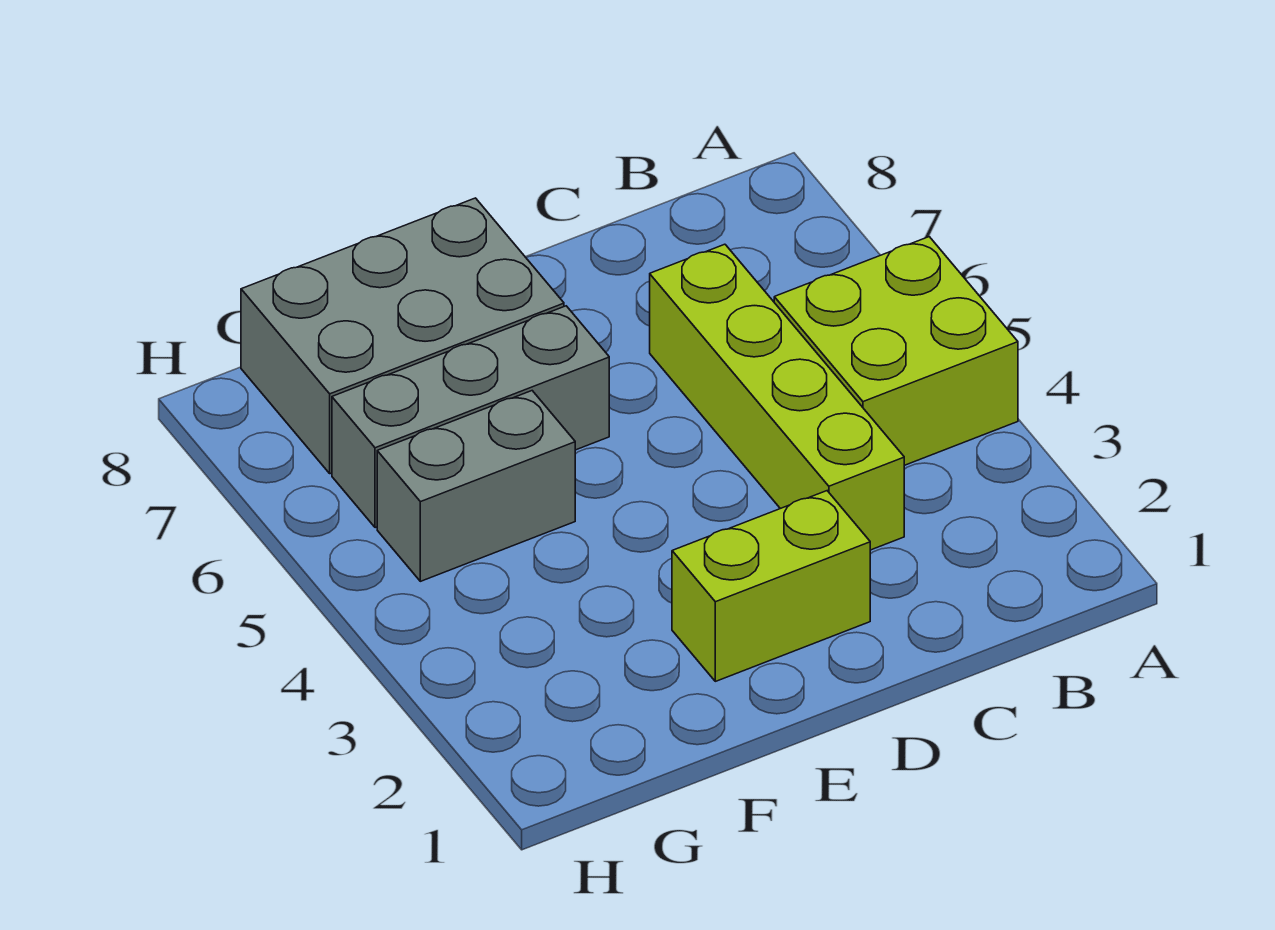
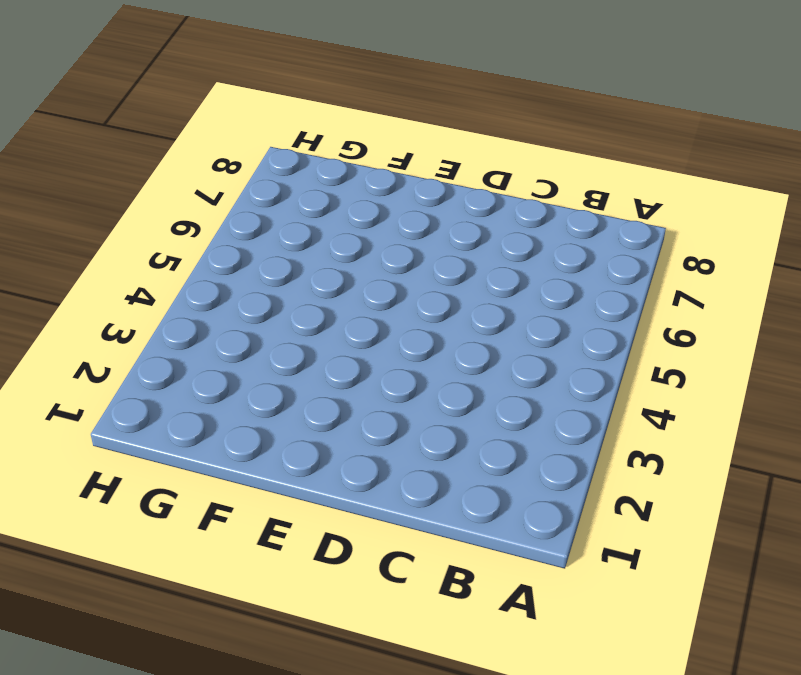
none -> lime brick A4:B5 level 1
none -> lime brick C3:C6 level 1

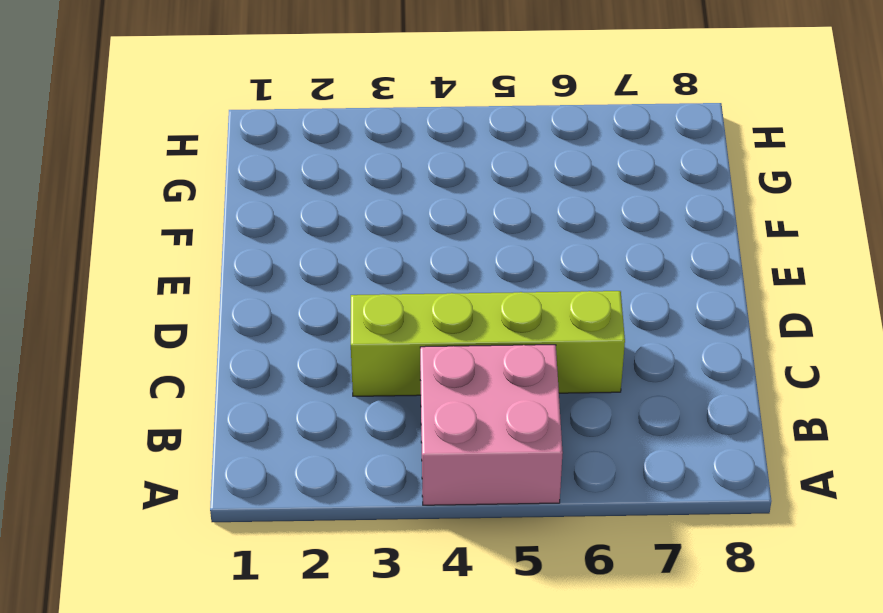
pink brick A4:B5 level 1 -> lime brick A4:B5 level 1
none -> lime brick D2:E2 level 1
none -> grey brick E6:G6 level 1

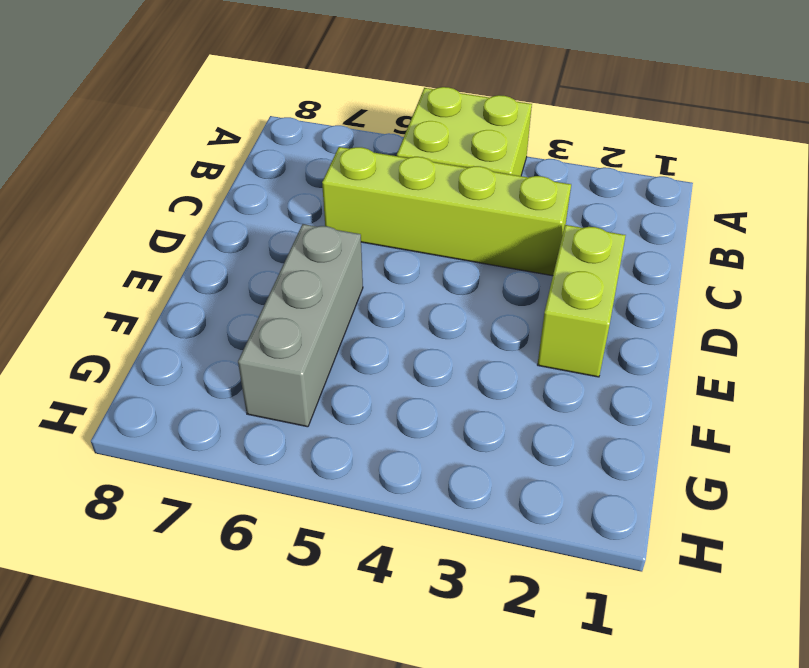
none -> grey brick E7:G8 level 1
none -> grey brick F5:G5 level 1

